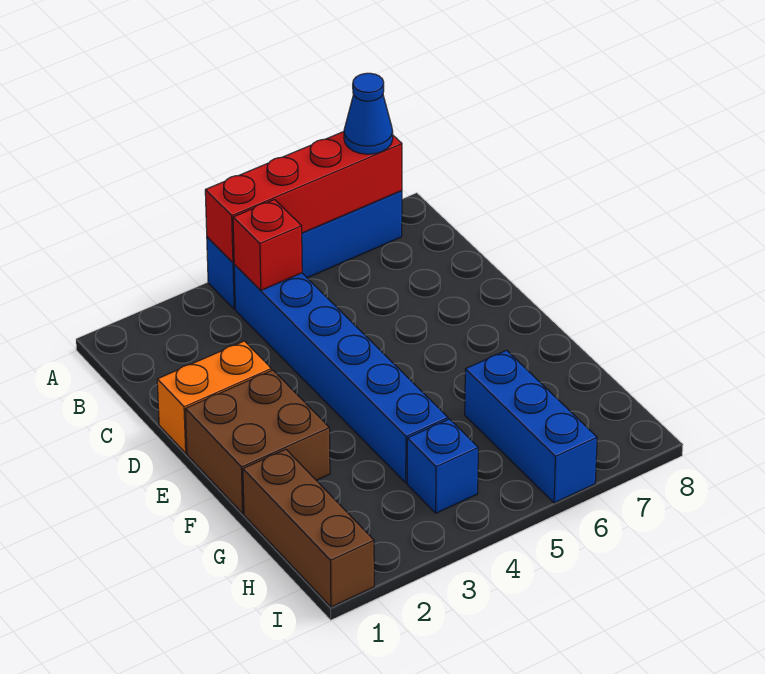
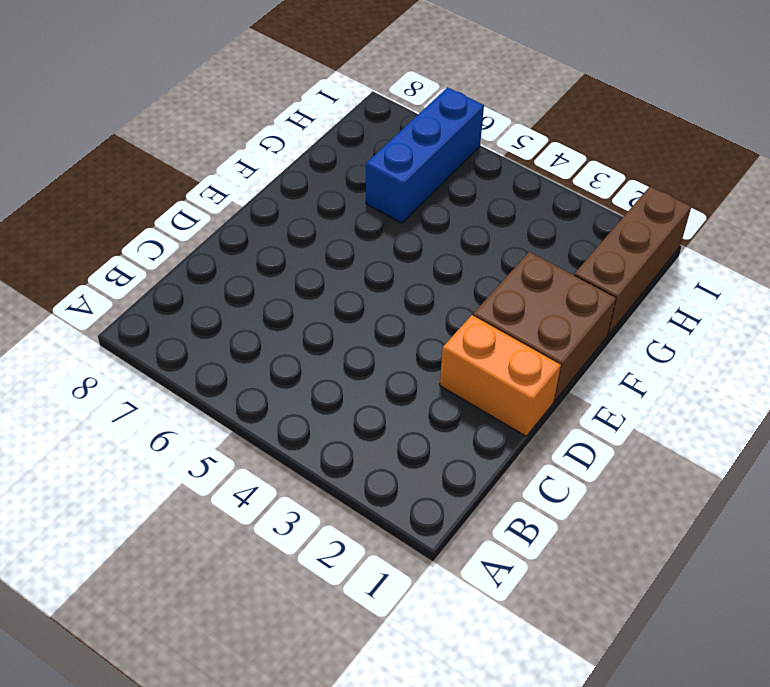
none -> blue brick A4:A7 level 1
none -> blue brick B4:G4 level 1

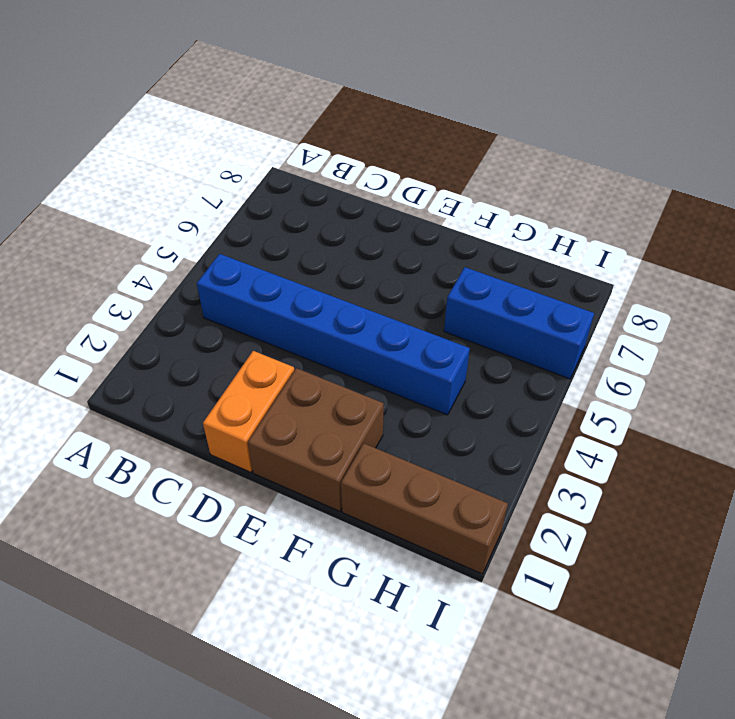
none -> blue brick A4:A7 level 1
none -> blue brick H4 level 1

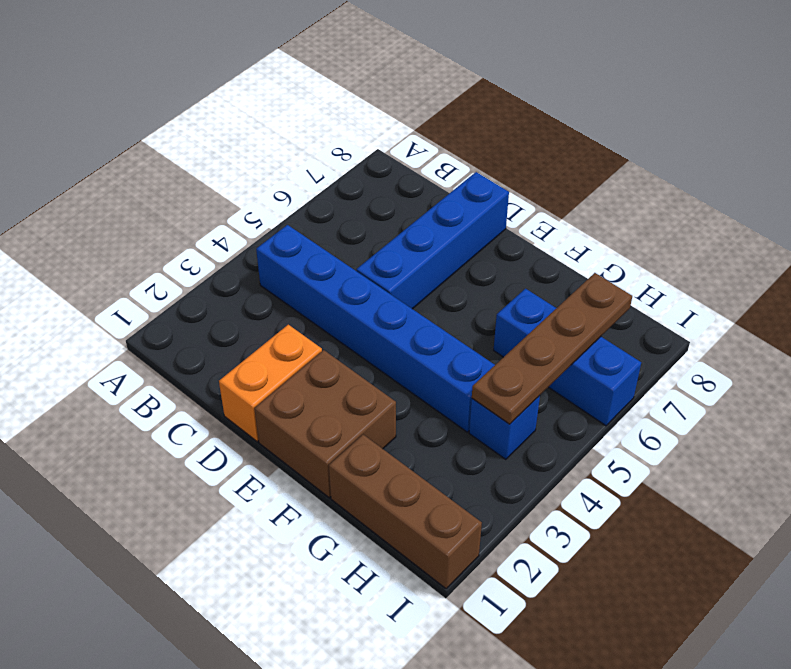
blue brick D5:D8 level 1 -> blue brick A4:A7 level 1
brown plate H4:H7 level 2 -> none
none -> red brick A4:A7 level 2
none -> red brick B4 level 2

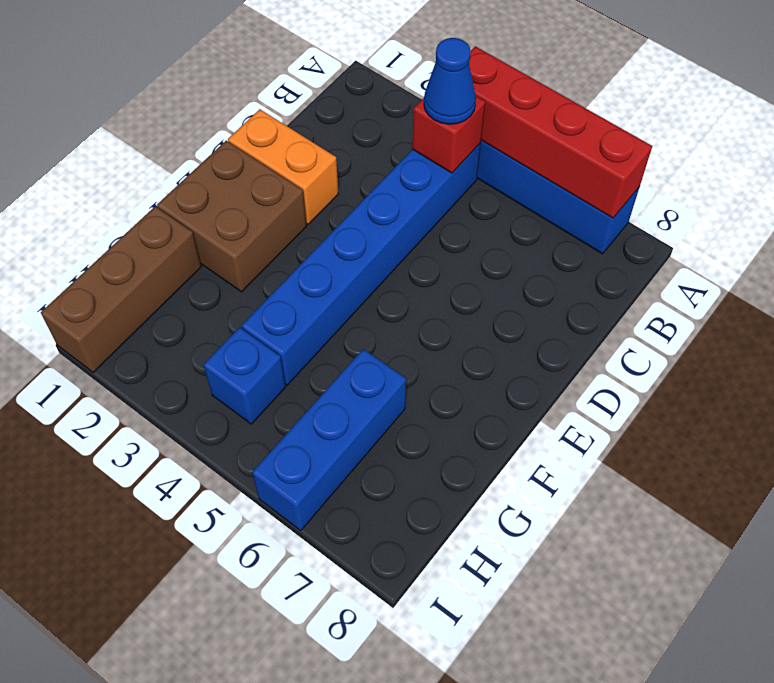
blue cone B4 level 3 -> blue cone A7 level 3

